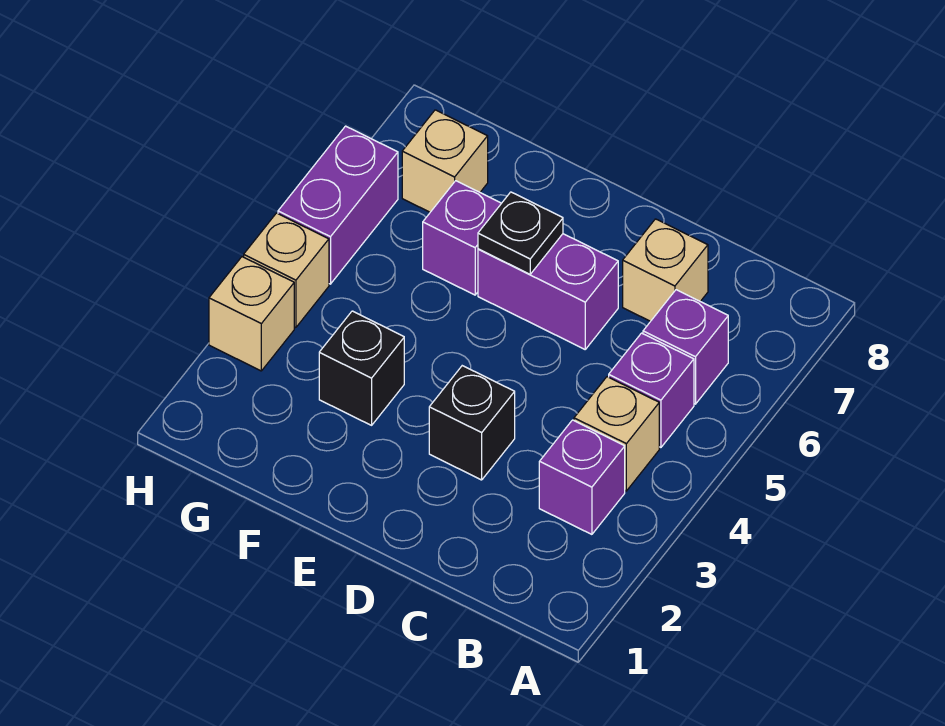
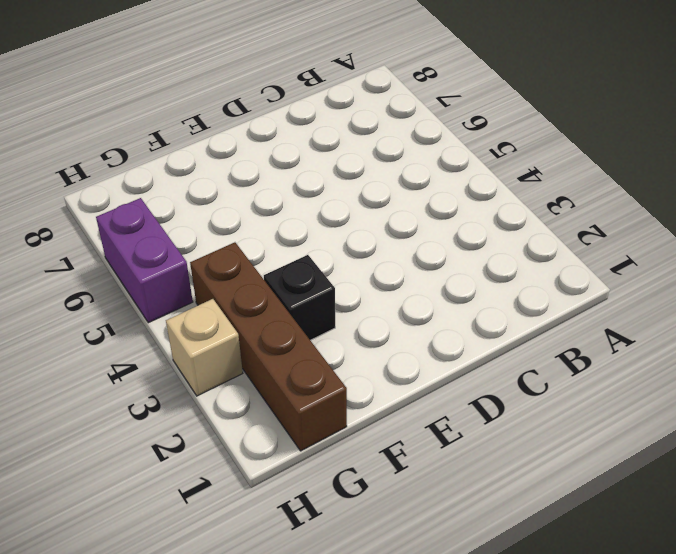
brown brick G1:G4 level 1 -> none
none -> purple brick B3 level 1
none -> tan brick B4 level 1
none -> purple brick B5 level 1

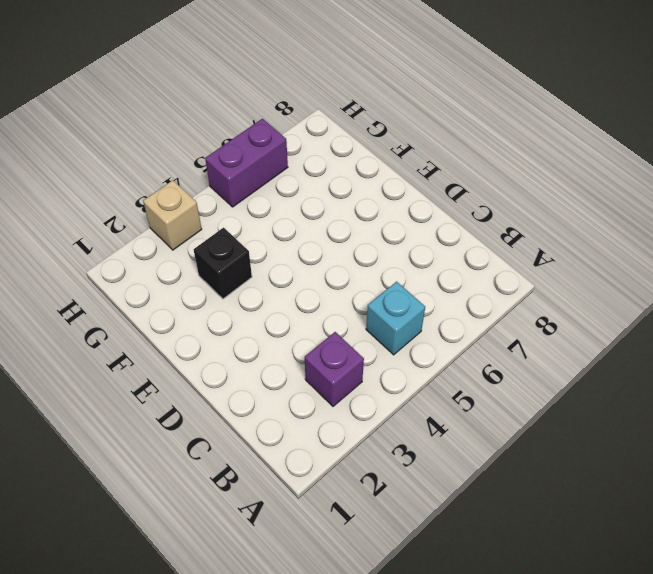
cyan brick B5 level 1 -> purple brick B5 level 1
none -> tan brick B4 level 1
none -> purple brick B6 level 1
none -> tan brick C7 level 1

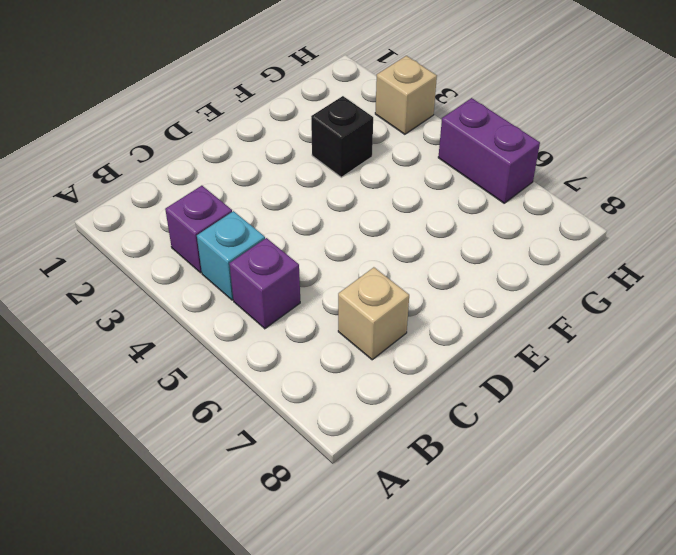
cyan brick B4 level 1 -> tan brick B4 level 1
none -> purple brick B6 level 1
none -> black brick D3 level 1
none -> purple brick D6:E6 level 1

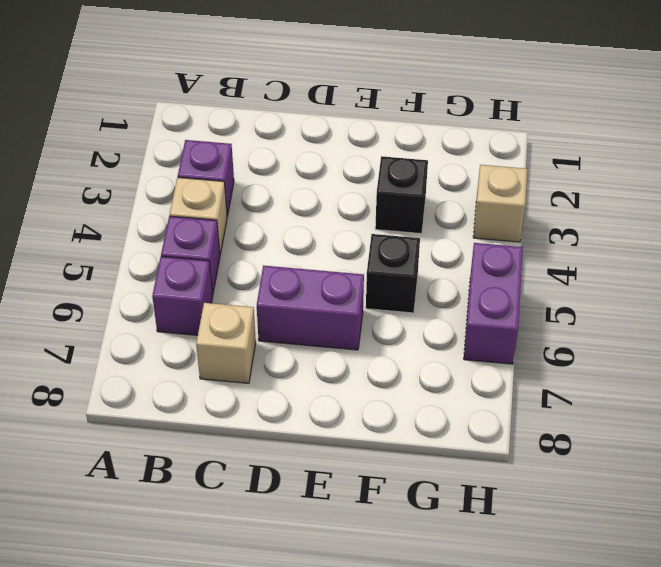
black brick F5 level 1 -> black brick D3 level 1
none -> purple brick F6 level 1
none -> tan brick G7 level 1
none -> tan brick H4 level 1

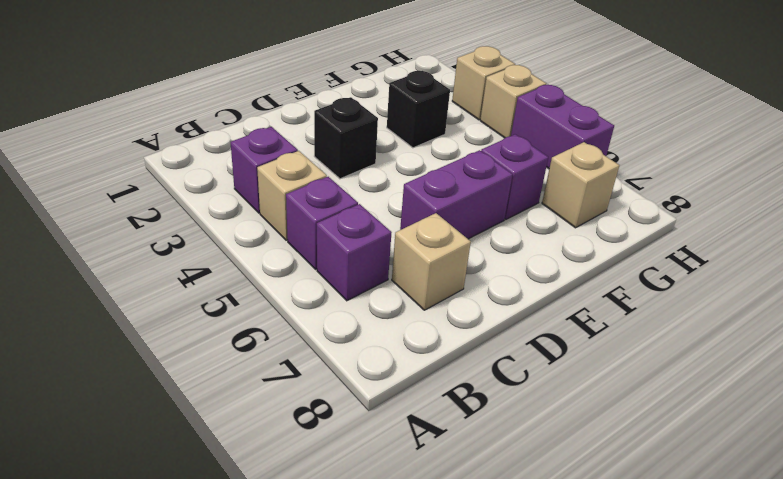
none -> black plate E6 level 2

